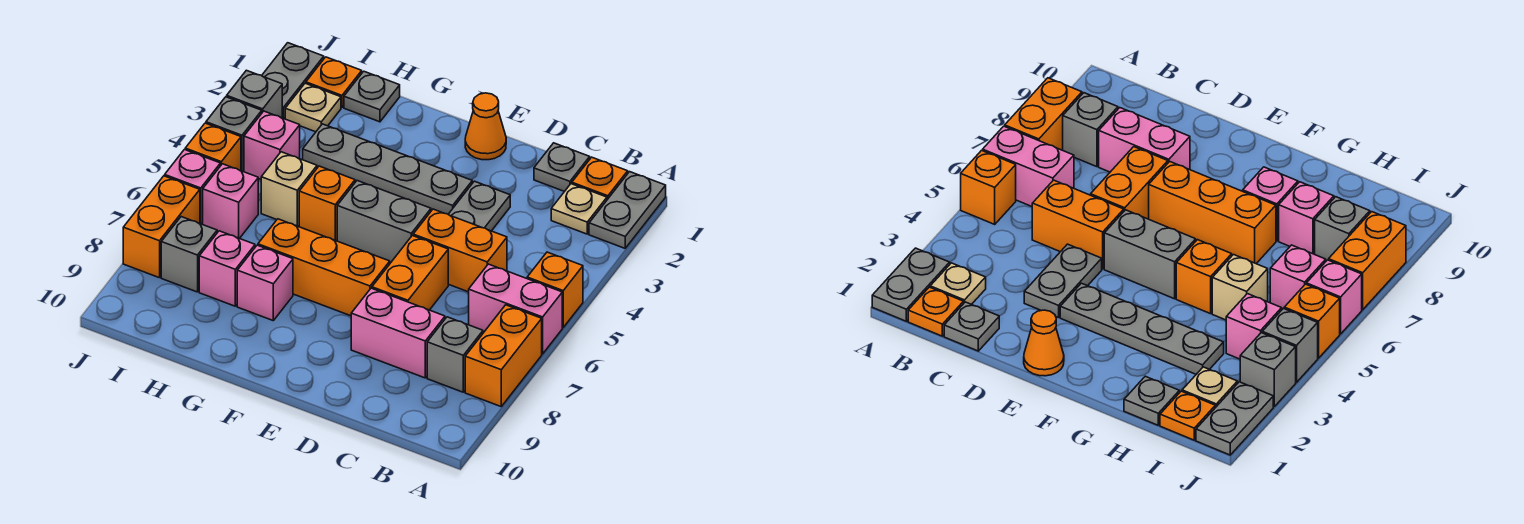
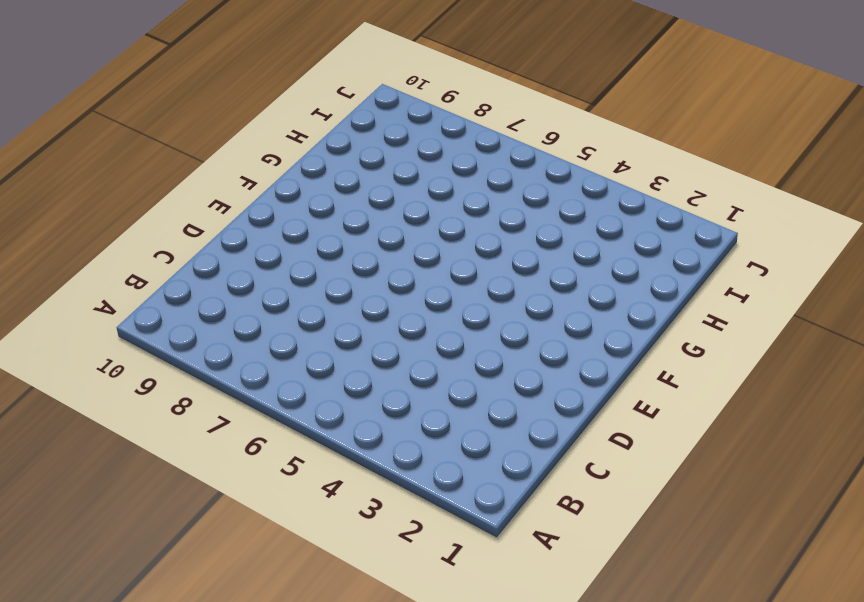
none -> grey plate A1:A2 level 1
none -> orange brick A5 level 1
none -> pink brick A6:B6 level 1
none -> orange brick A7:A8 level 1

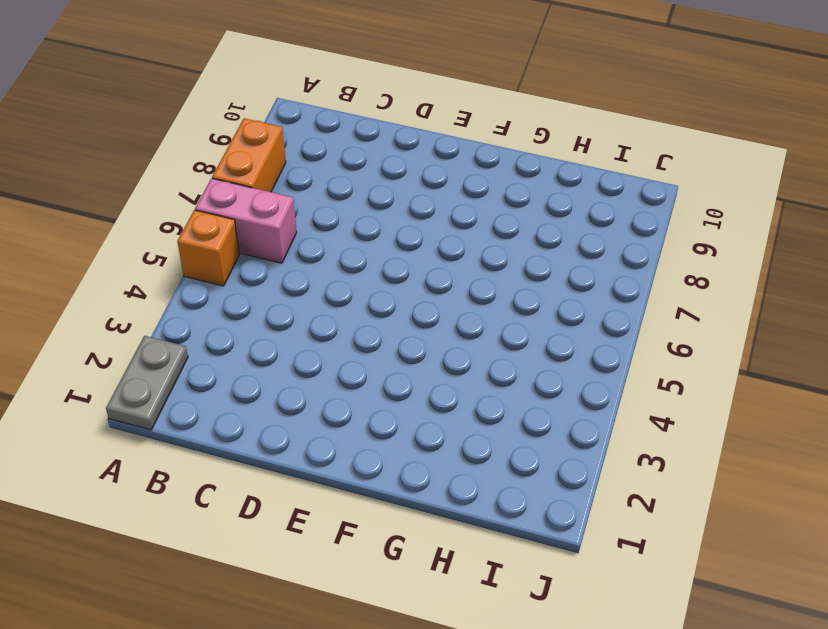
none -> orange plate B1 level 1
none -> tan plate B2 level 1
none -> grey brick B8 level 1
none -> grey plate C1 level 1

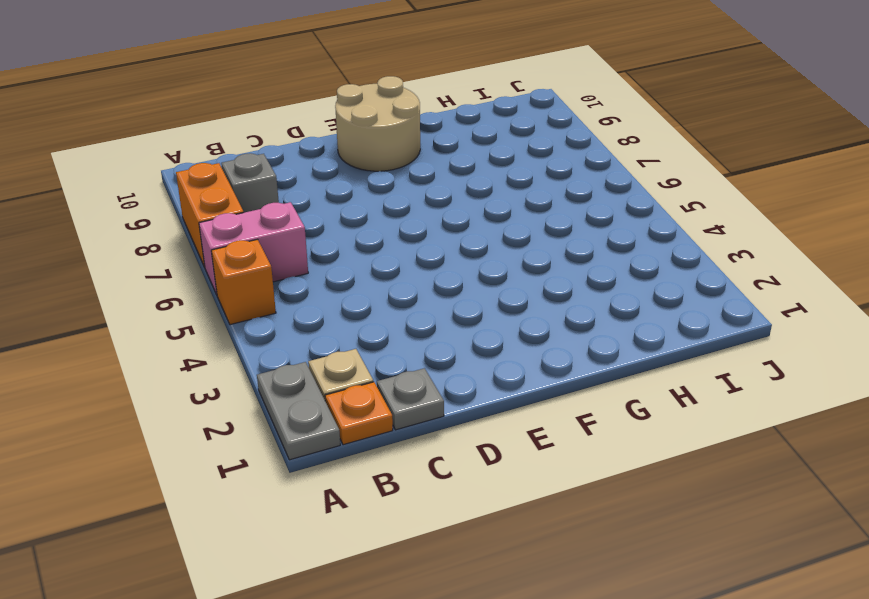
tan round brick E9:F10 level 1 -> none
none -> orange brick C5:D5 level 1
none -> pink brick C8:D8 level 1
none -> grey plate D3:D4 level 1
none -> orange brick D6:D7 level 1

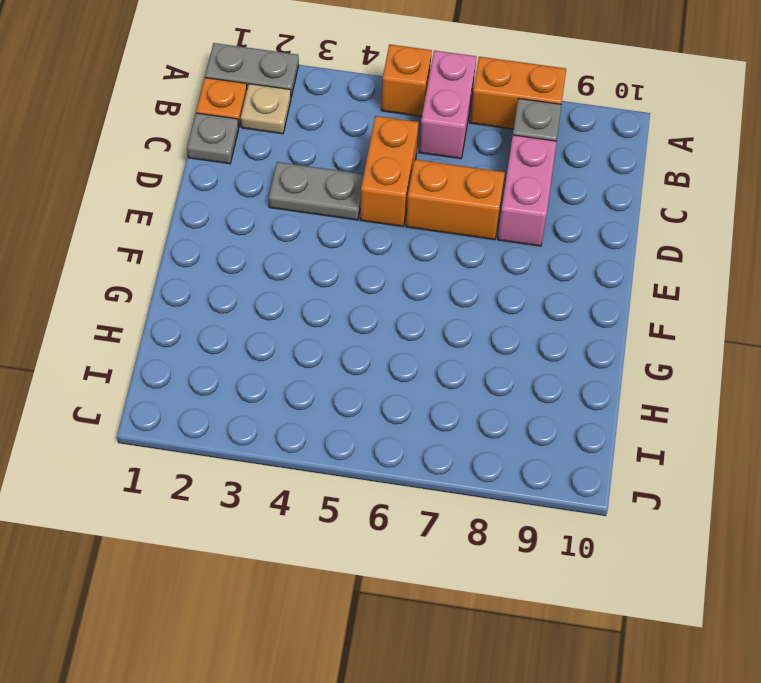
none -> orange cone E1 level 1
none -> grey plate E3:H3 level 1
none -> grey brick E5:F5 level 1
none -> orange brick E7:G7 level 1

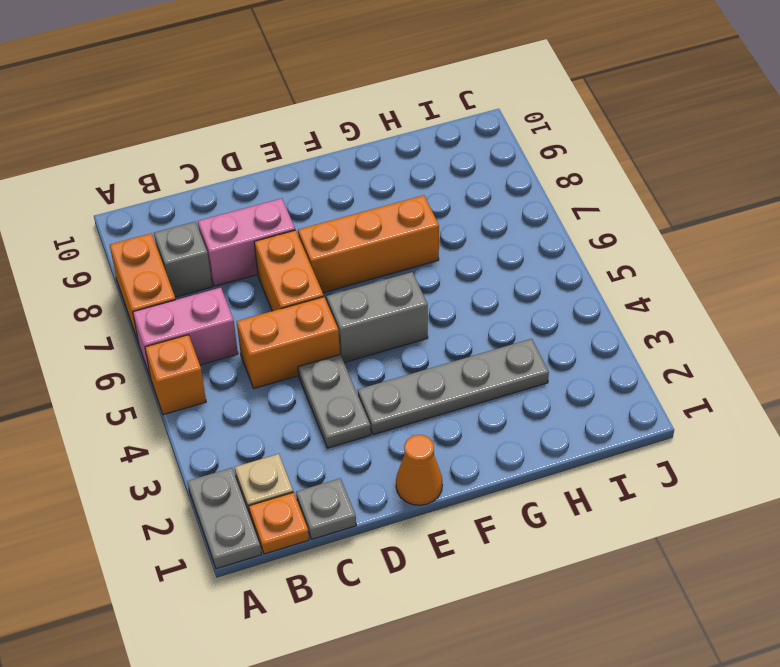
none -> orange brick G5 level 1
none -> pink brick G8 level 1
none -> grey plate H1 level 1
none -> tan brick H5 level 1

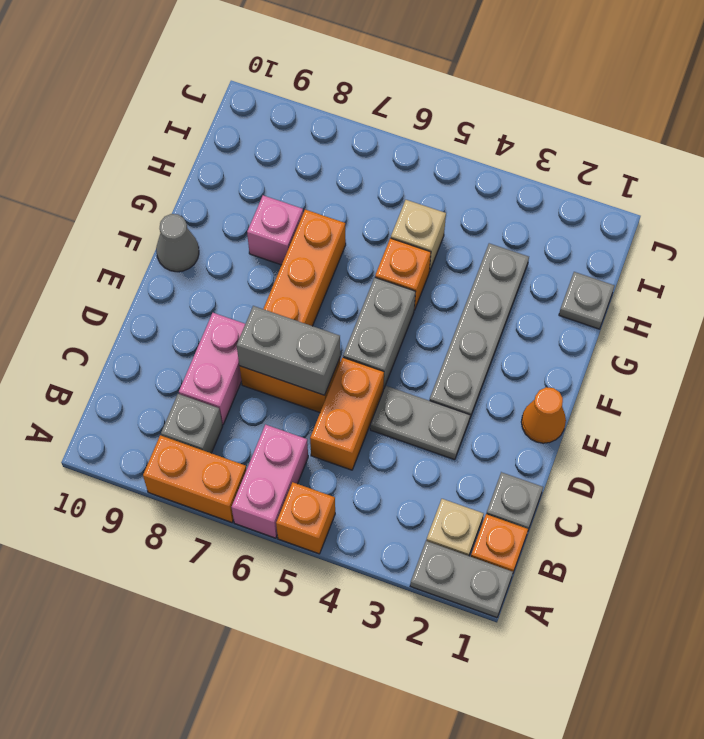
grey brick D6:D7 level 2 -> none
grey cone F10 level 1 -> none
none -> pink brick H8 level 1
none -> orange plate I1 level 1
none -> tan plate I2 level 1
none -> pink brick I4 level 1

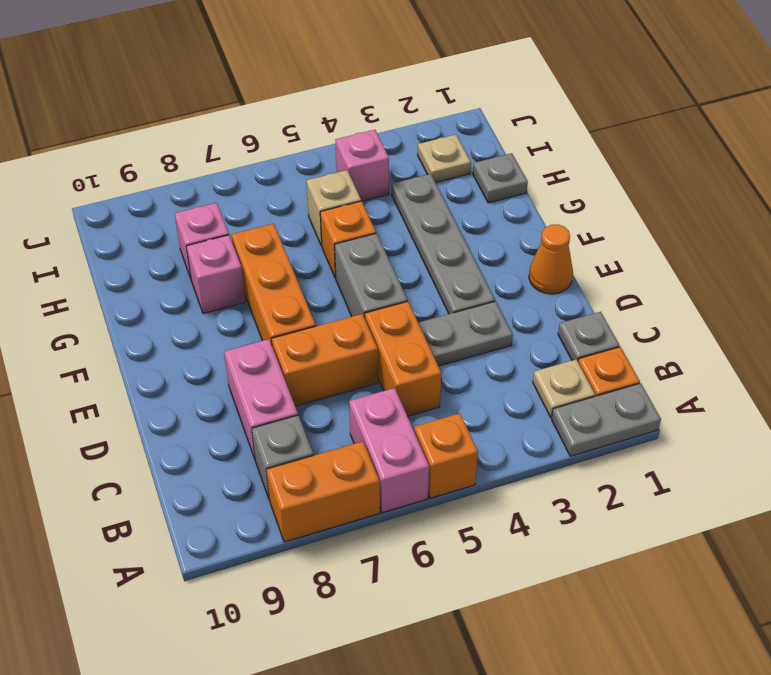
none -> orange plate I1 level 1
none -> pink brick I6 level 1
none -> grey brick I8 level 1
none -> grey plate J1:J2 level 1

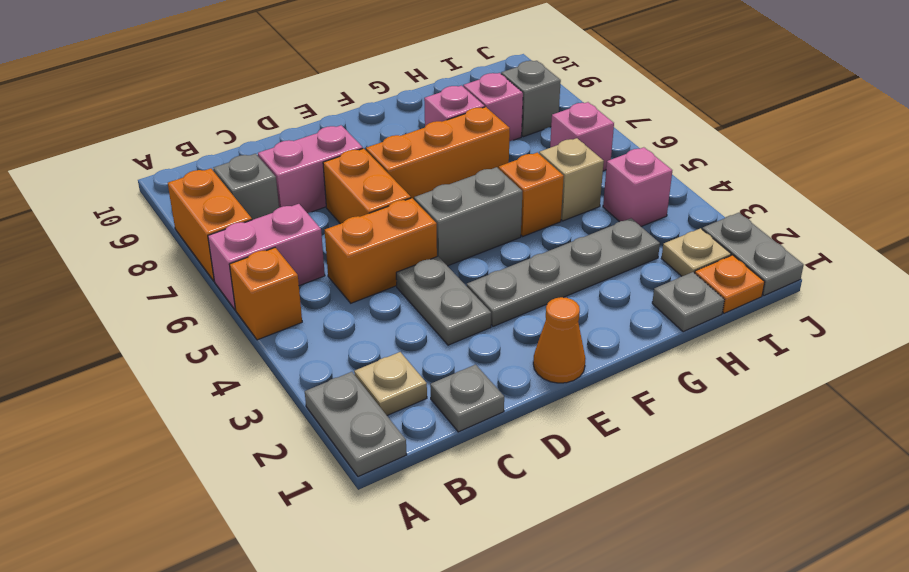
none -> orange plate B1 level 1
none -> grey brick J3 level 1
none -> grey brick J4 level 1
none -> orange brick J5 level 1

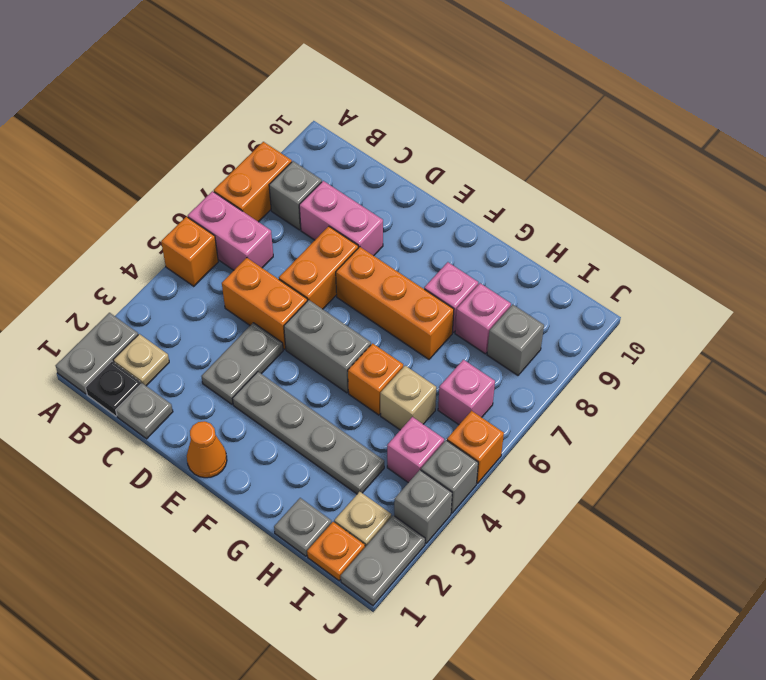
black plate B1 level 1 -> orange plate B1 level 1
none -> pink brick J6 level 1
none -> orange brick J7:J8 level 1

